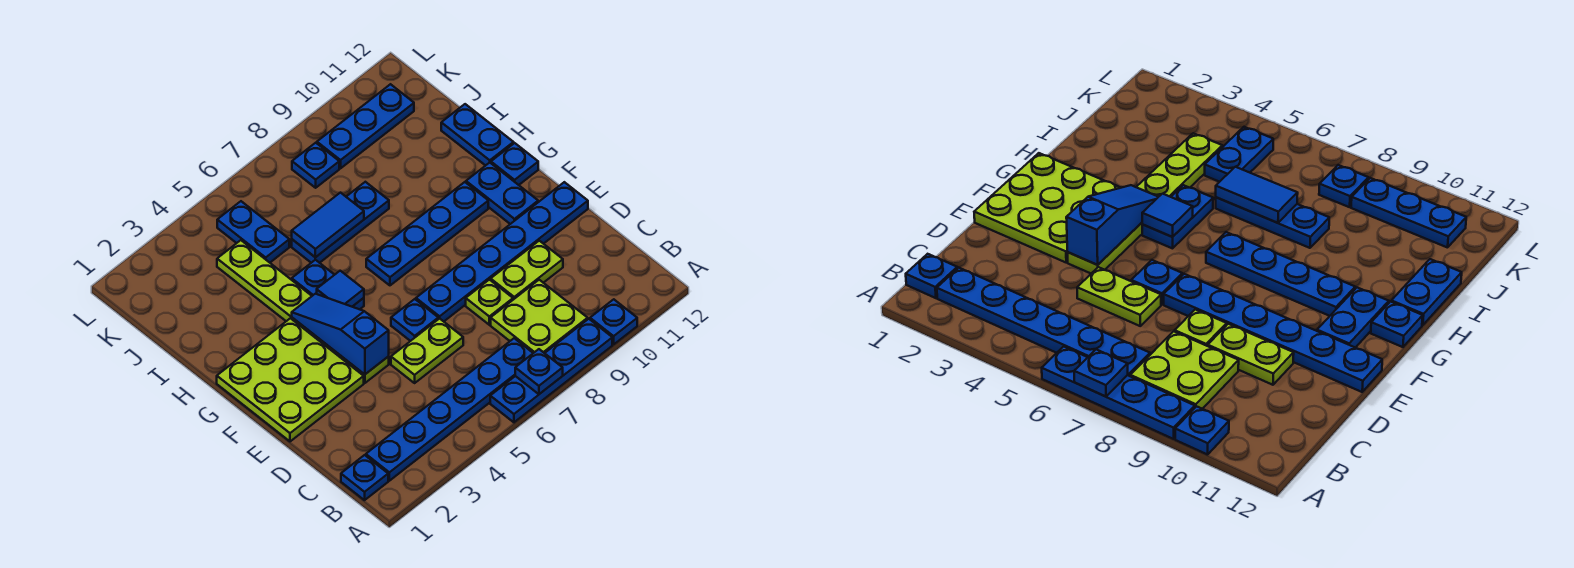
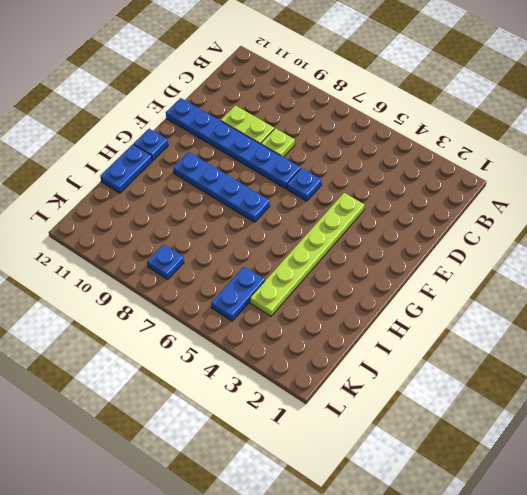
none -> blue plate A6:A9 level 1
none -> blue plate A10 level 1
none -> blue plate B1 level 1

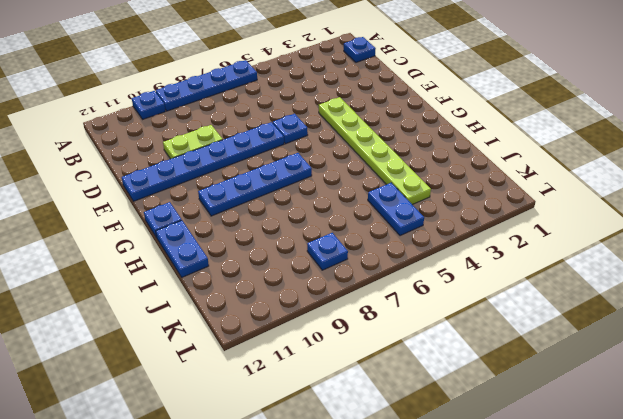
none -> blue plate B2:B7 level 1
none -> lime plate B8:C9 level 1
none -> lime plate D5:D6 level 1

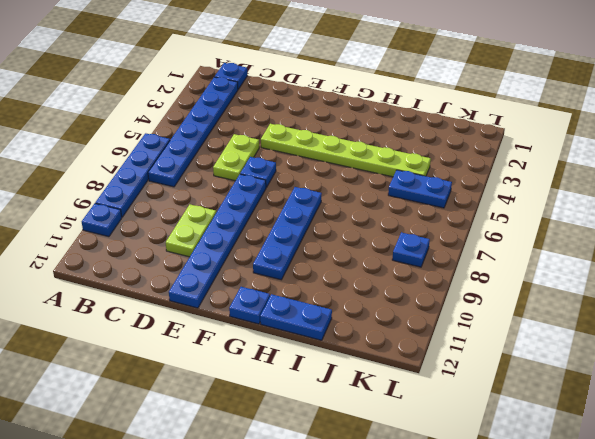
none -> lime plate B8:C9 level 1
none -> lime plate D8 level 1
none -> lime plate E1:G3 level 1

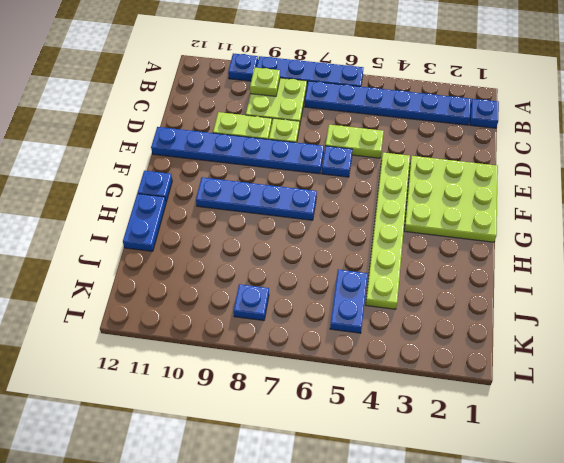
lime plate B9 level 2 -> none
none -> blue plate F11:G11 level 1
none -> blue plate G5:H5 level 1
none -> blue plate I6:I8 level 1

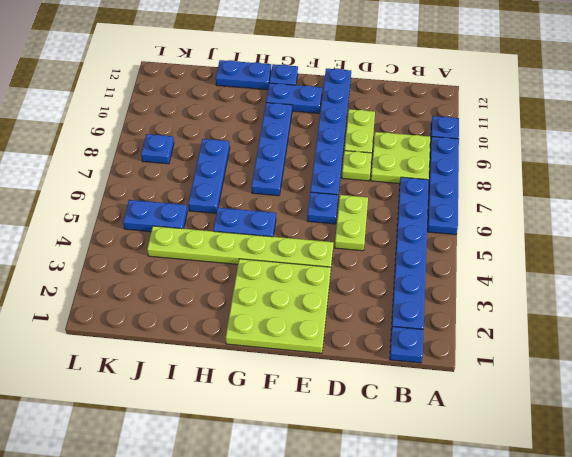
none -> blue plate K9:K11 level 1
none -> blue plate A7 level 2
none -> blue slope E4:G4 level 2 top E

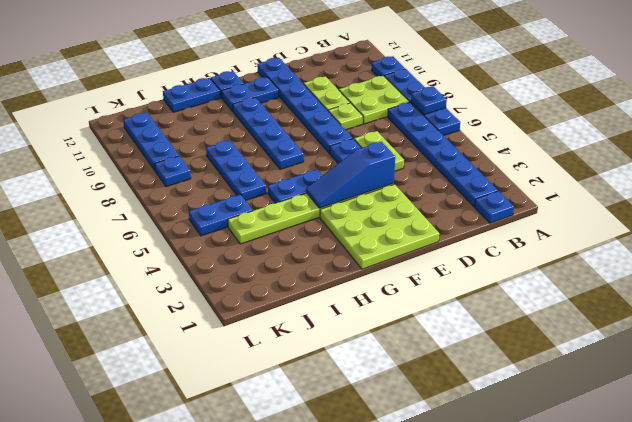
none -> blue tile G5 level 2
none -> blue tile I6:I7 level 2

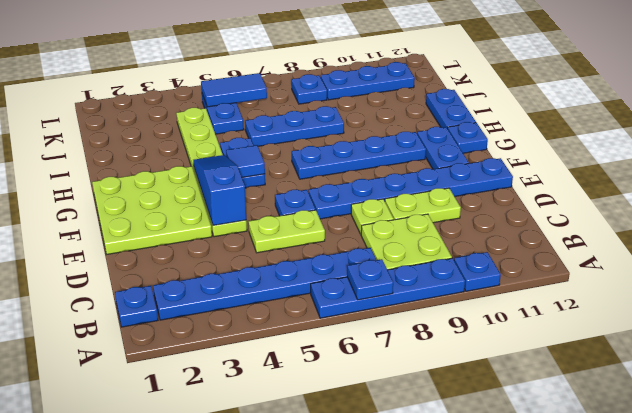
blue tile K5:K6 level 2 -> blue tile I6:I7 level 2

